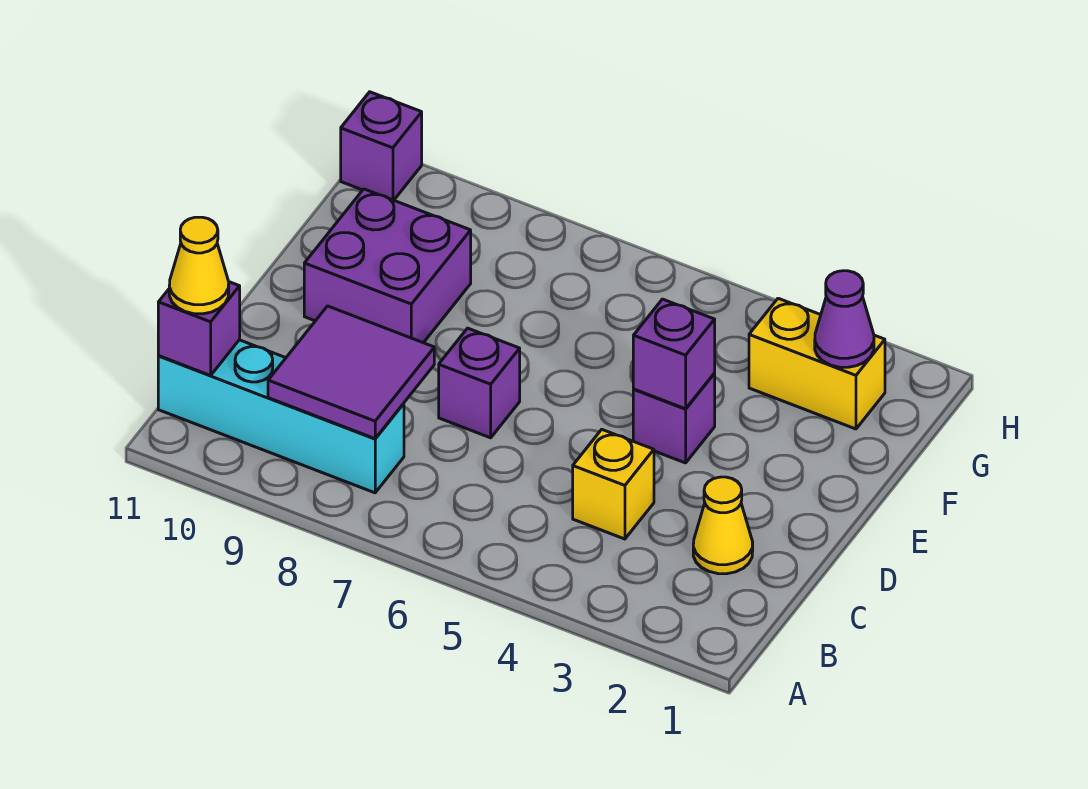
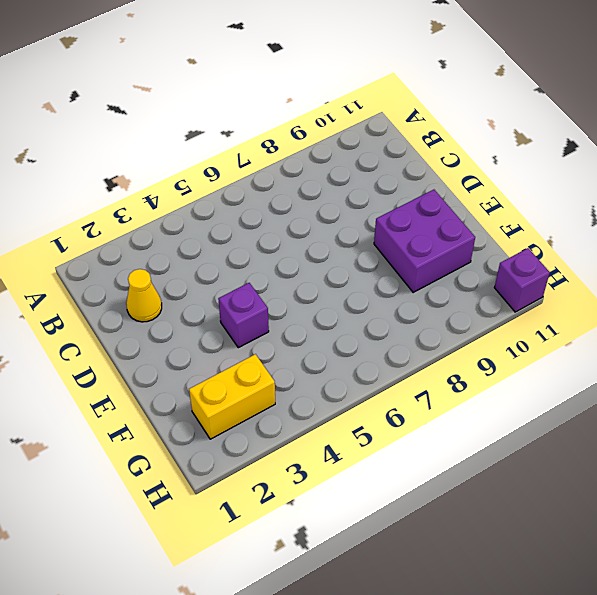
none -> cyan brick B8:B11 level 1
none -> yellow brick C4 level 1
none -> purple brick D7 level 1

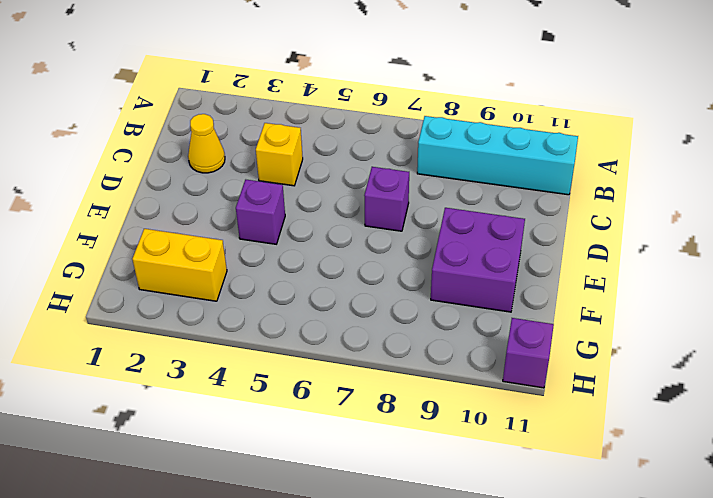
none -> purple tile B8:C9 level 2
none -> purple brick B11 level 2
none -> purple brick E4 level 2

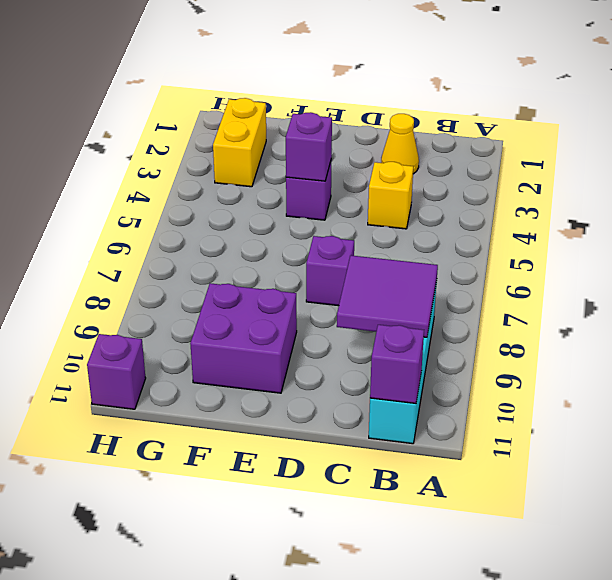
none -> purple cone G2 level 2
none -> yellow cone B11 level 3

